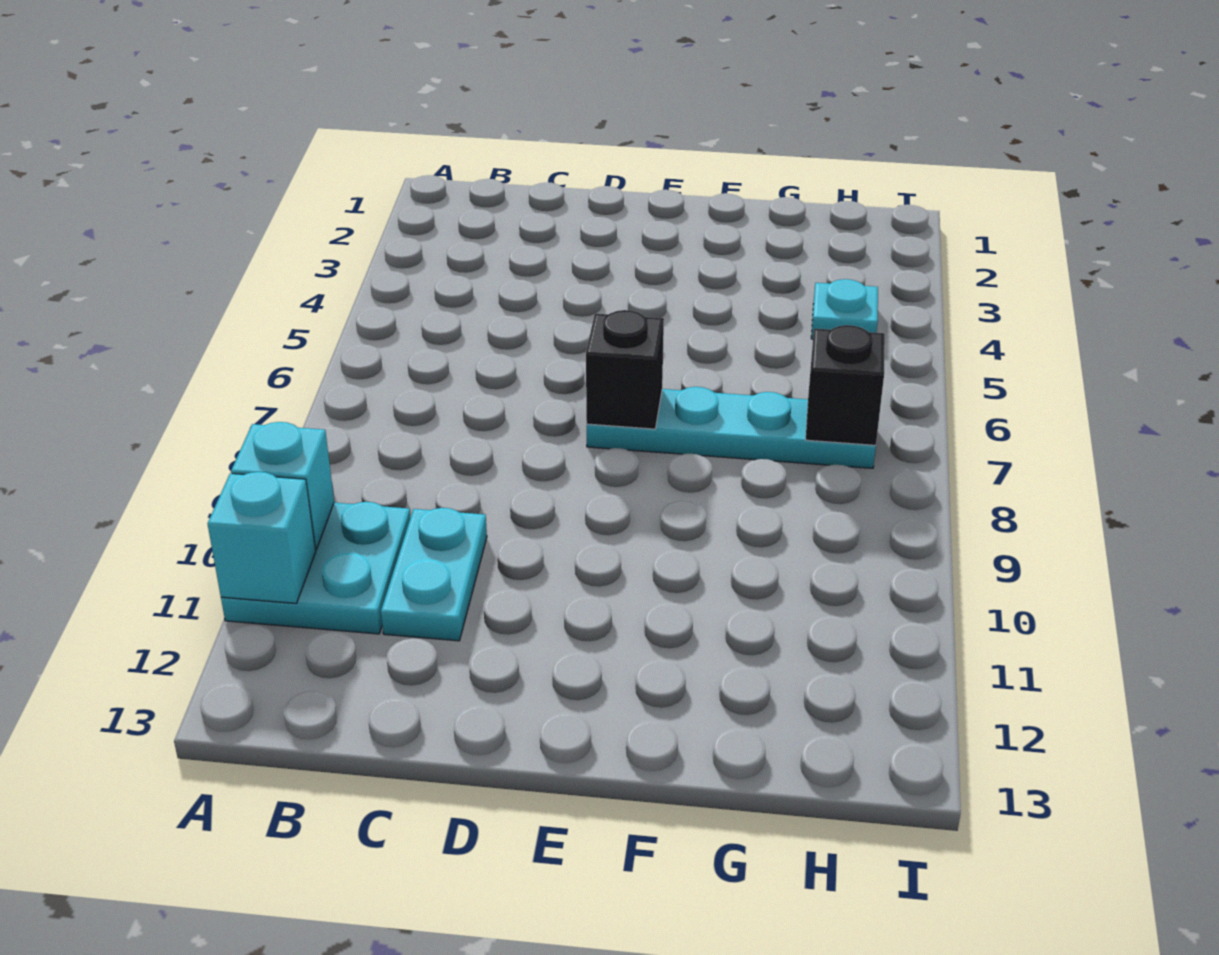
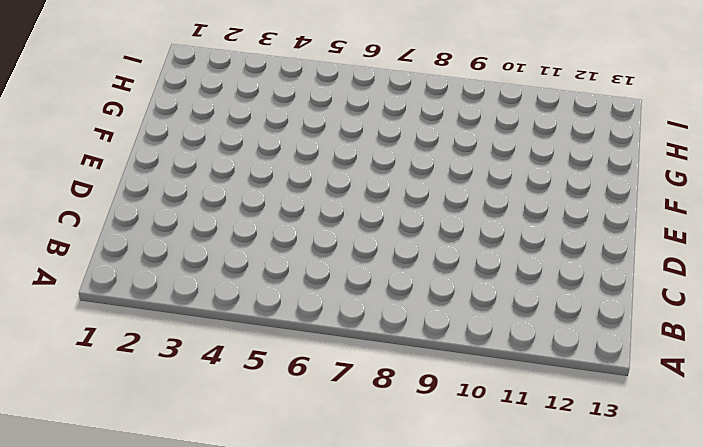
none -> cyan plate A10:B11 level 1
none -> cyan plate C10:C11 level 1

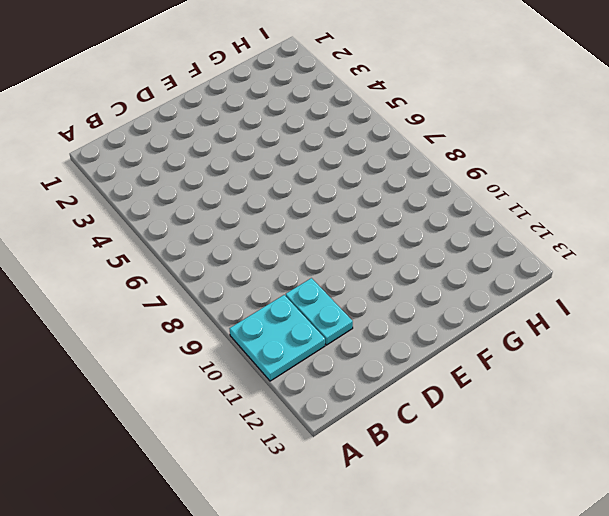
none -> cyan plate E7:H7 level 1
none -> cyan plate H4 level 1

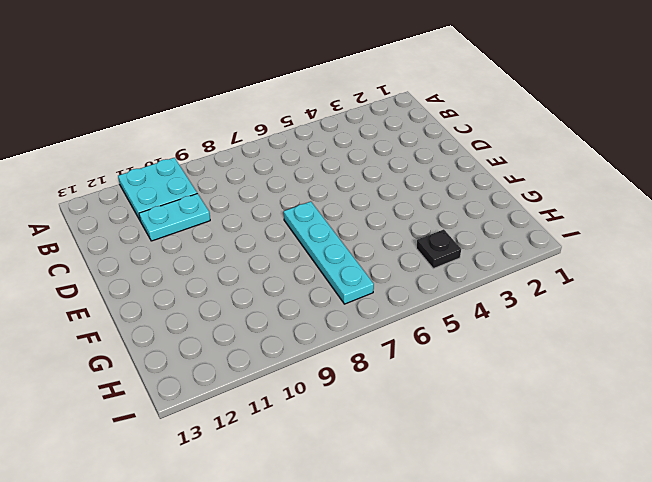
black plate H4 level 1 -> cyan plate H4 level 1
none -> cyan brick A10 level 2
none -> cyan brick A11 level 2

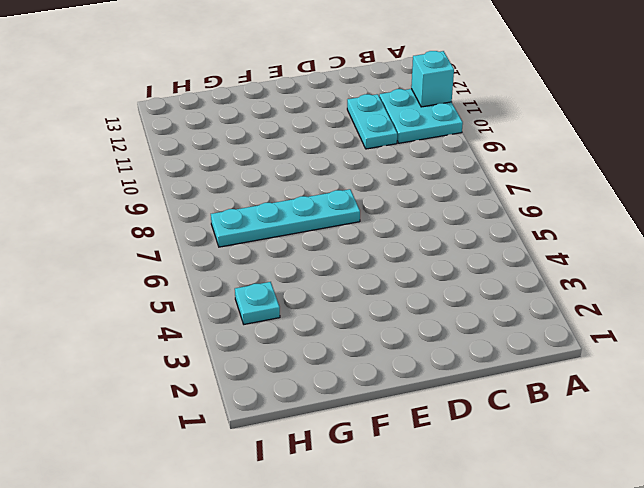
none -> cyan brick A10 level 2
none -> black brick E7 level 2

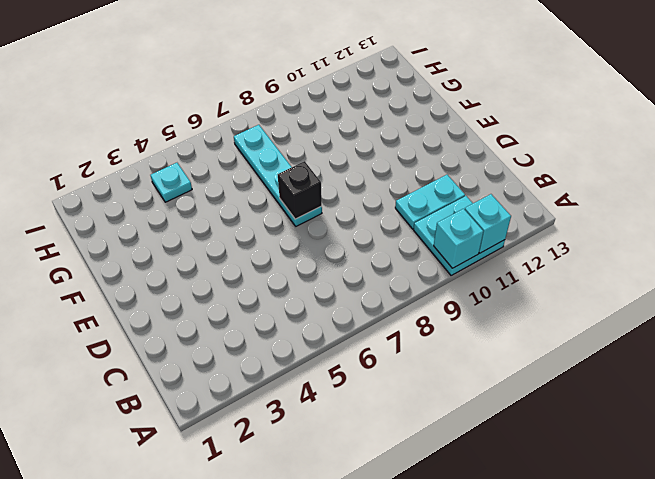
none -> black brick H7 level 2

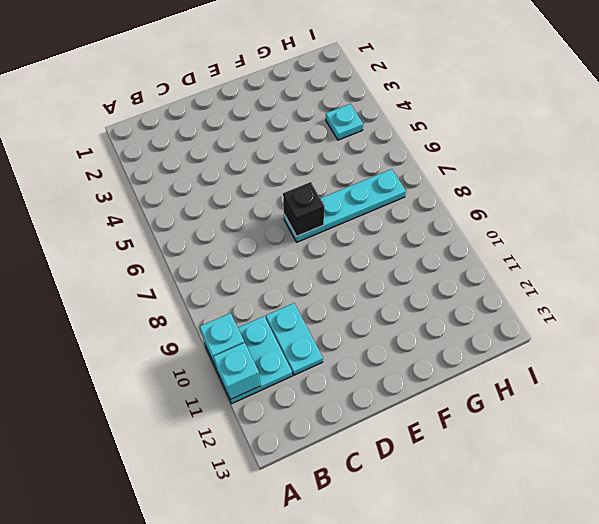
none -> black brick H7 level 2

